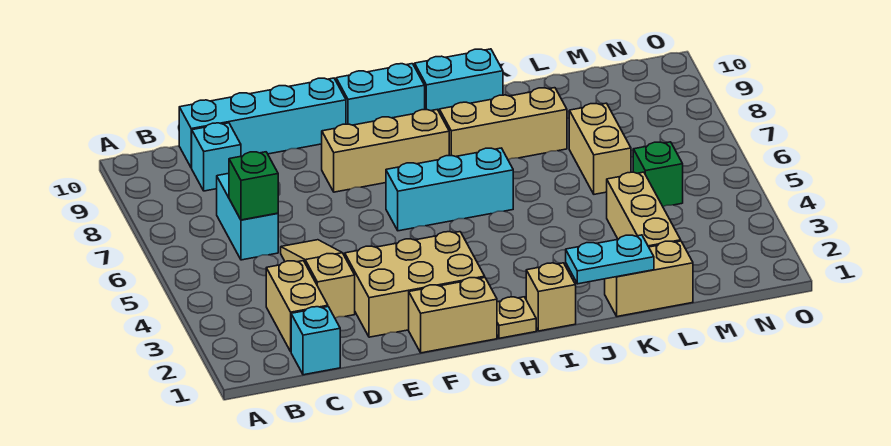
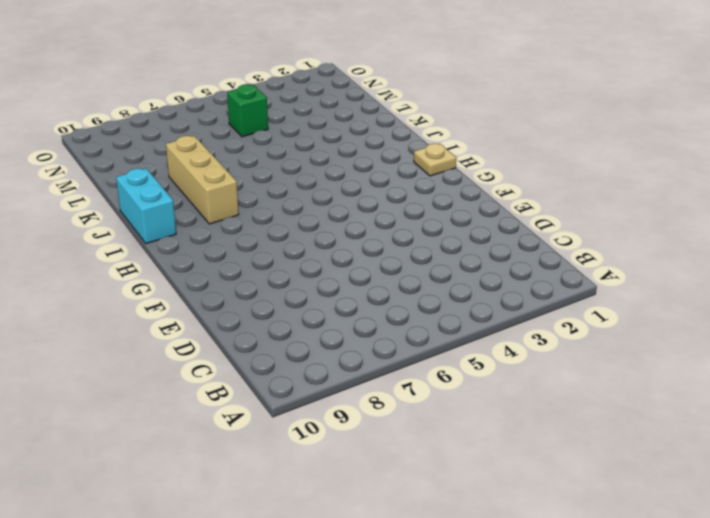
none -> cyan brick C1 level 1
none -> tan brick C2:C3 level 1
none -> cyan brick C6:C7 level 1

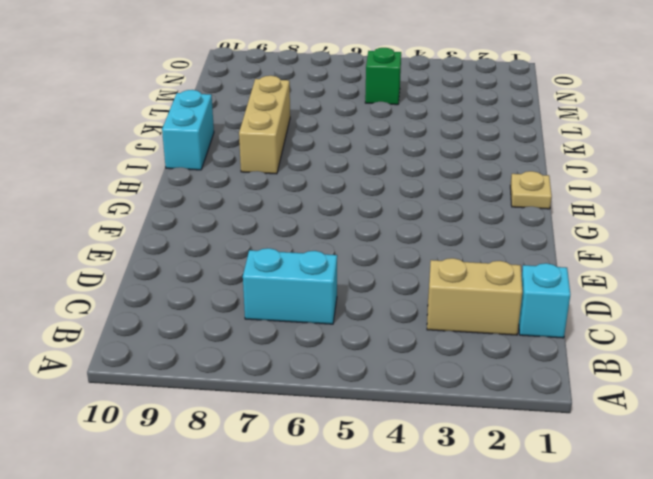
none -> cyan brick C9 level 1
none -> cyan brick C10:F10 level 1
none -> tan slope D3:D5 level 1 top 3

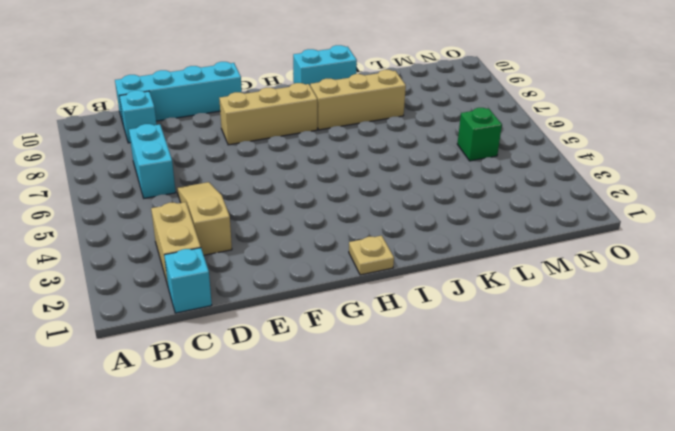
none -> tan brick E2:G3 level 1
none -> tan brick F1:G1 level 1
none -> cyan brick G6:I6 level 1

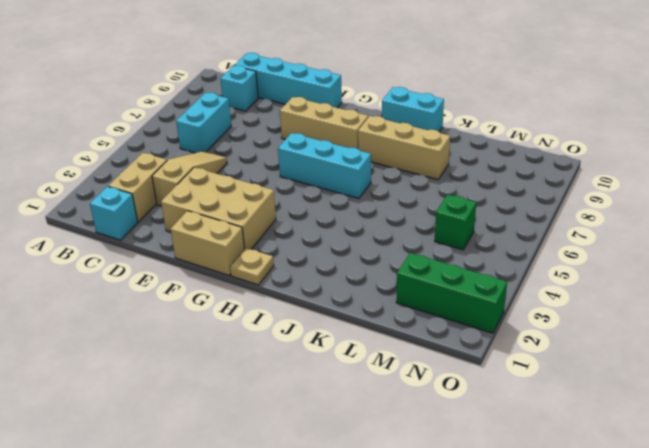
green brick M2:O2 level 1 -> none
none -> cyan brick G10:H10 level 1
none -> tan brick I1 level 1
none -> tan brick K1:L1 level 1

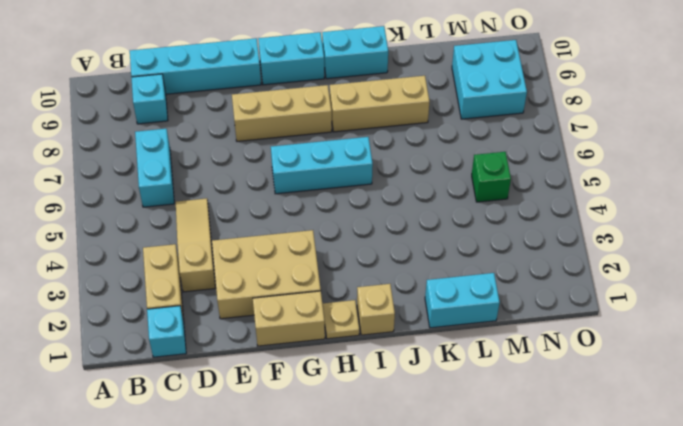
cyan brick K1:L1 level 1 -> tan brick K1:L1 level 1
cyan brick M8:N9 level 1 -> none
none -> tan brick L2:L4 level 1
none -> tan brick L6:L7 level 1
none -> green brick C6 level 2

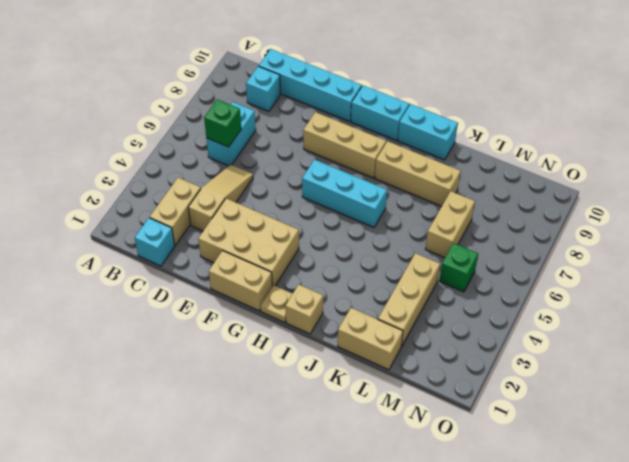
none -> cyan plate J1:K1 level 2

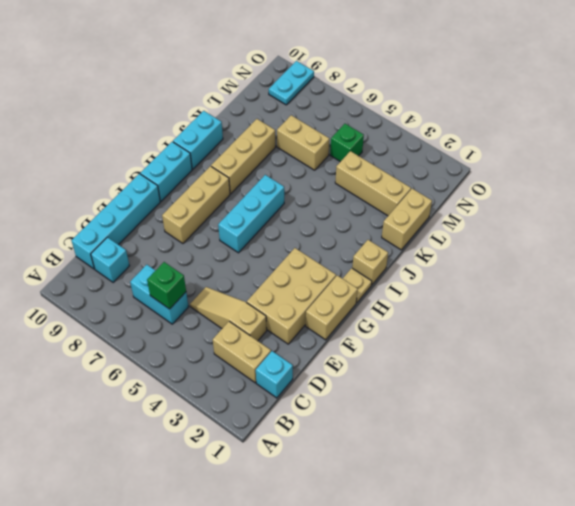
cyan plate N9:O9 level 1 -> cyan plate J1:K1 level 2

